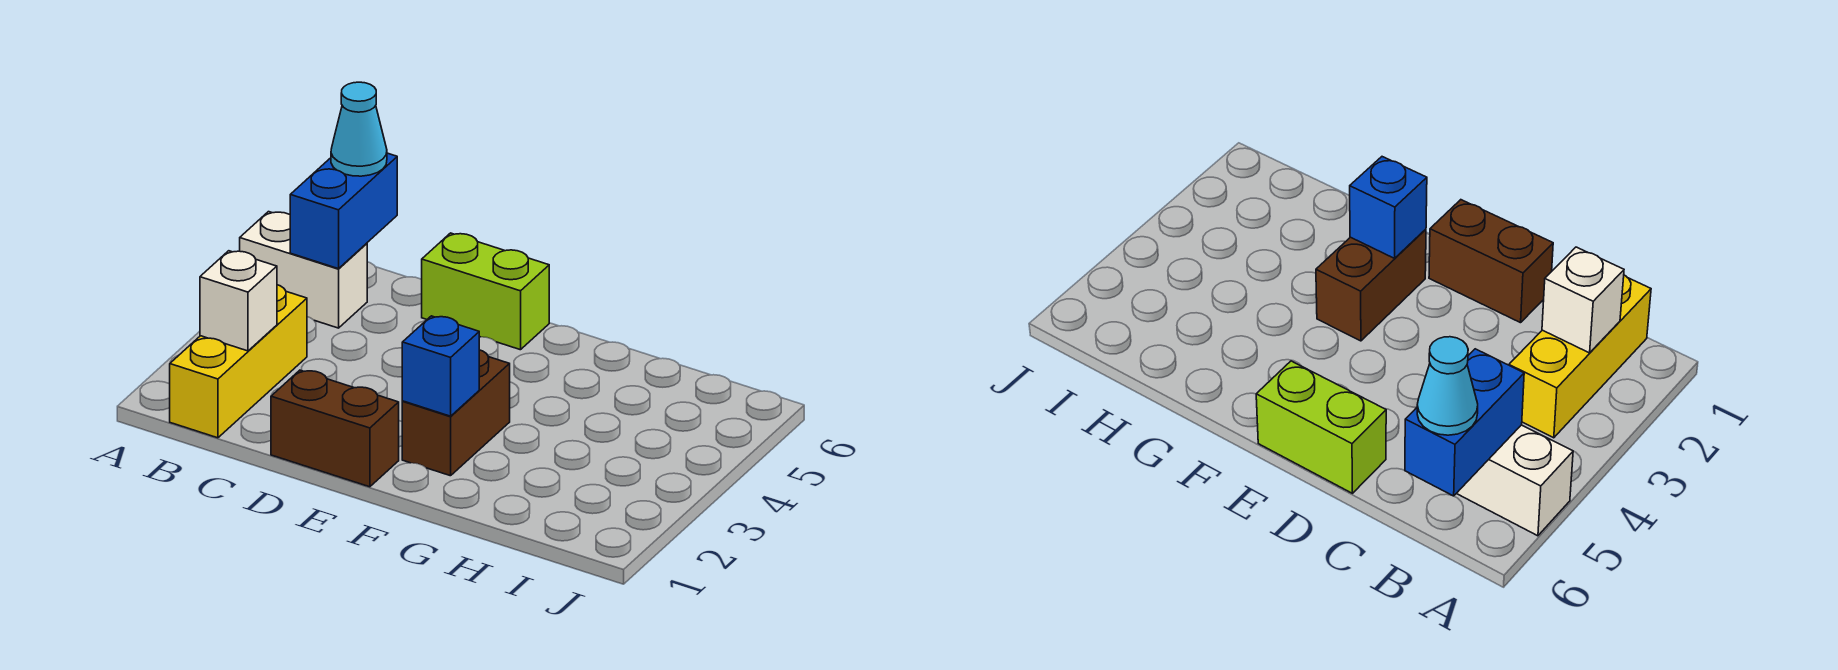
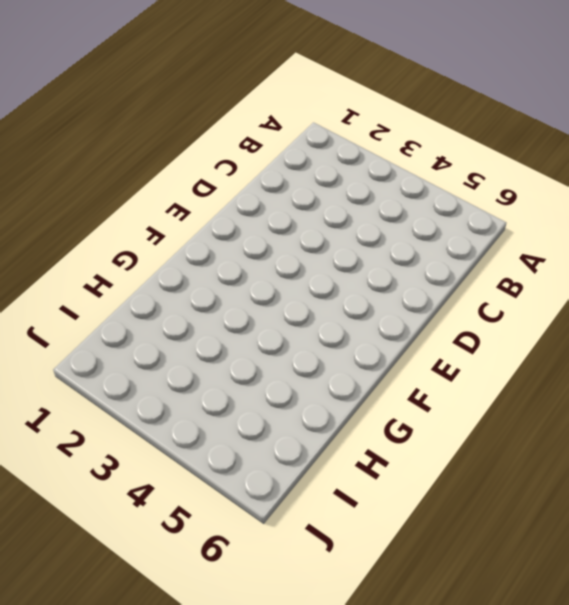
none -> white brick A5:B5 level 1
none -> yellow brick B1:B3 level 1

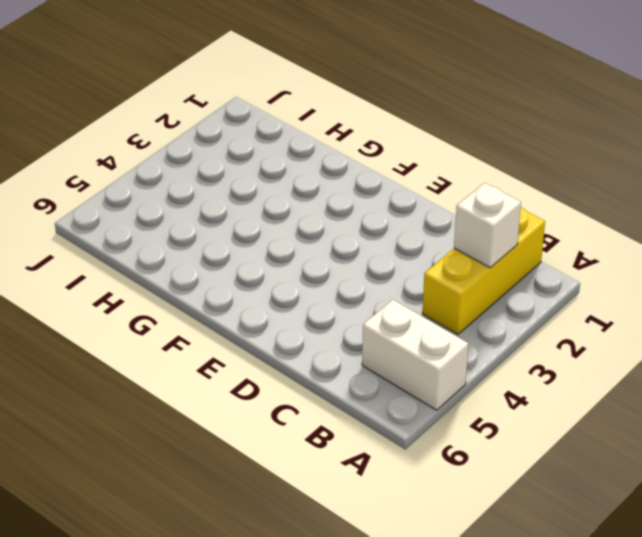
none -> brown brick D1:E1 level 1
none -> lime brick D6:E6 level 1

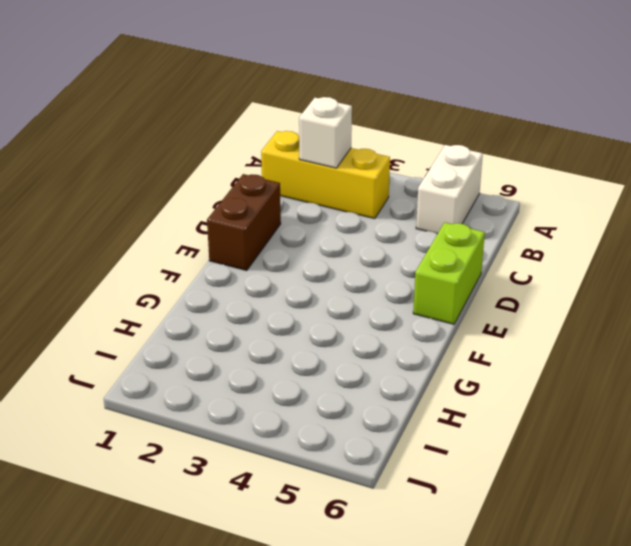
none -> brown brick F2:F3 level 1
none -> blue brick B5:B6 level 2

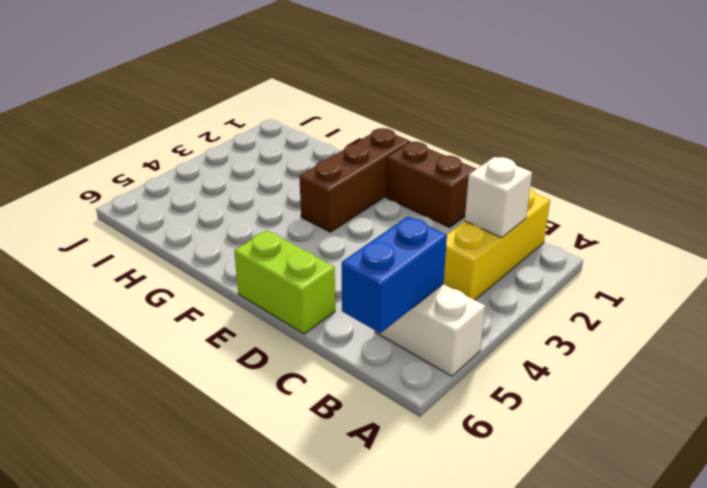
brown brick F1:F3 level 1 -> brown brick F2:F3 level 1
none -> blue brick F2 level 2
none -> cyan cone B6 level 3

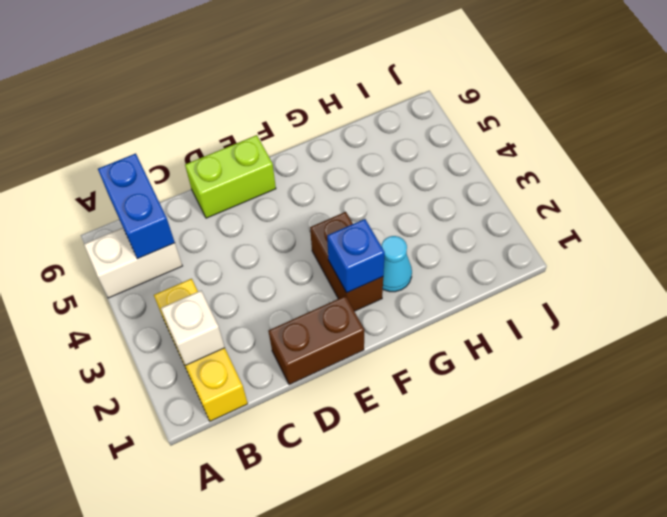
cyan cone G2 level 1 -> cyan cone B6 level 3

